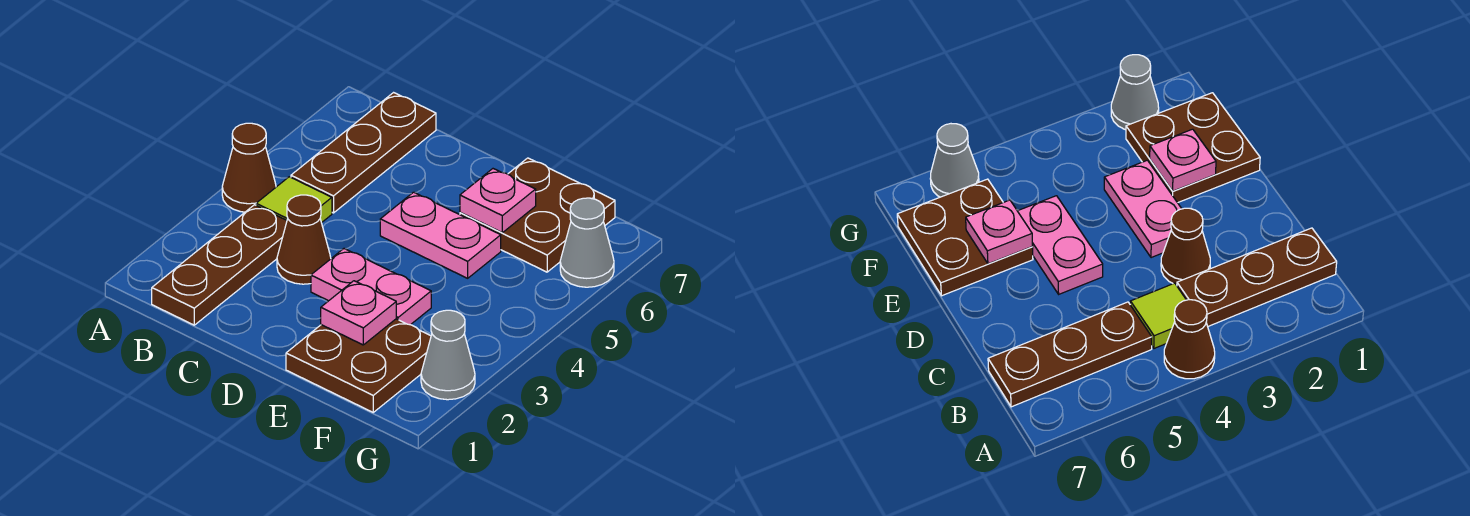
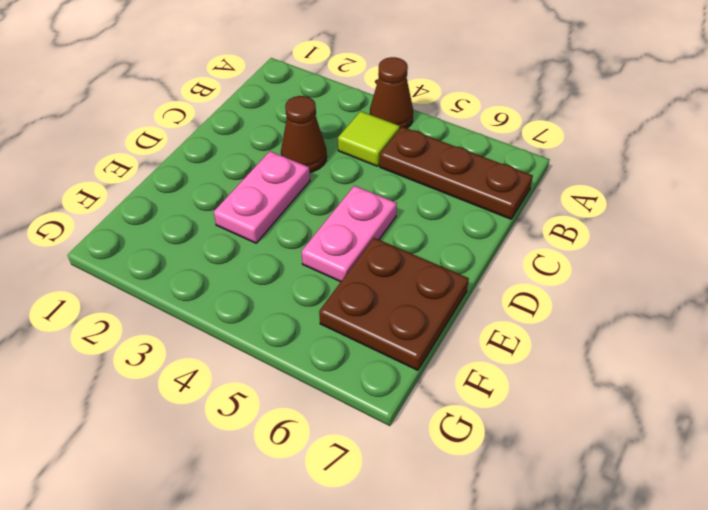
none -> brown plate B1:B3 level 1
none -> brown plate E1:F2 level 1
none -> grey cone G2 level 1

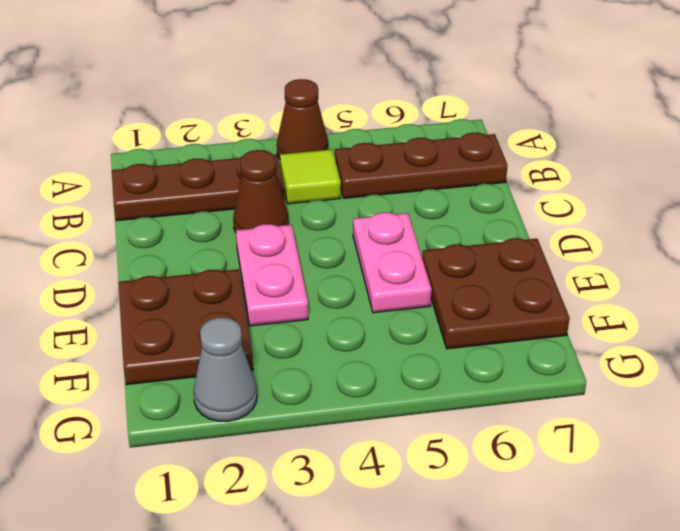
none -> grey cone G6 level 1
none -> pink plate E2 level 2
none -> pink plate E6 level 2

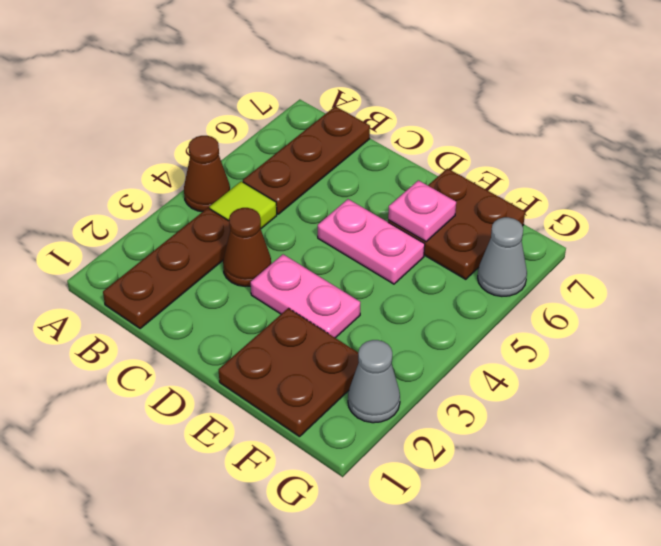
none -> pink plate E2 level 2

